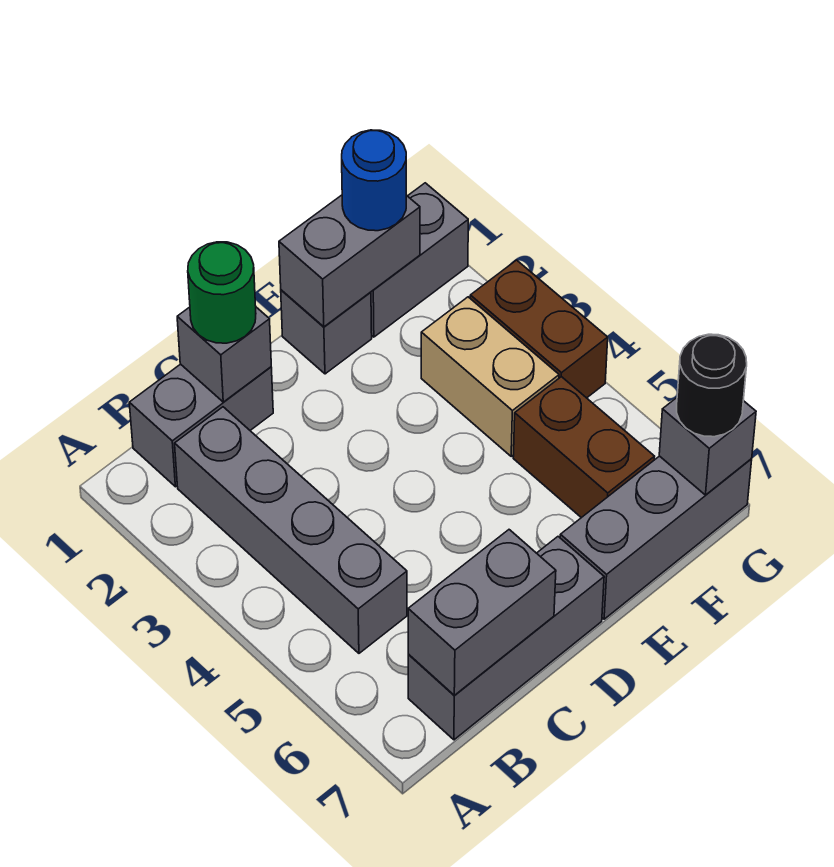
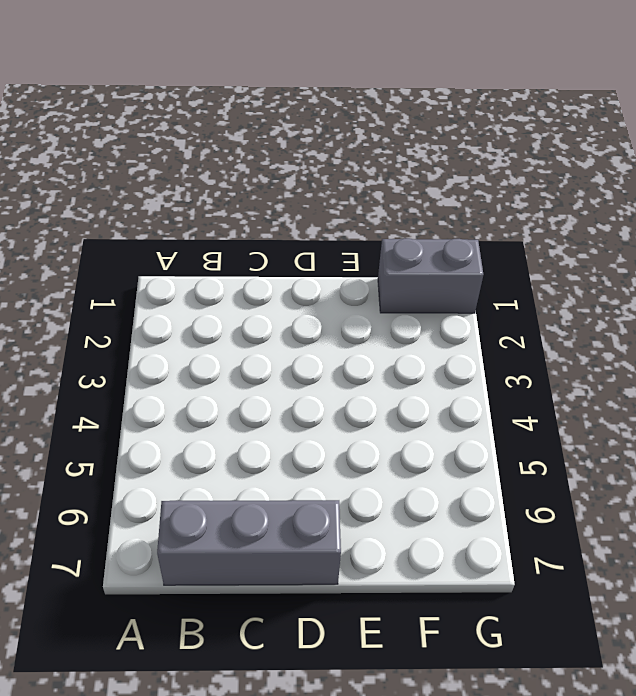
none -> grey brick B1:C1 level 1
none -> grey brick B2:B5 level 1
none -> grey brick E1 level 1

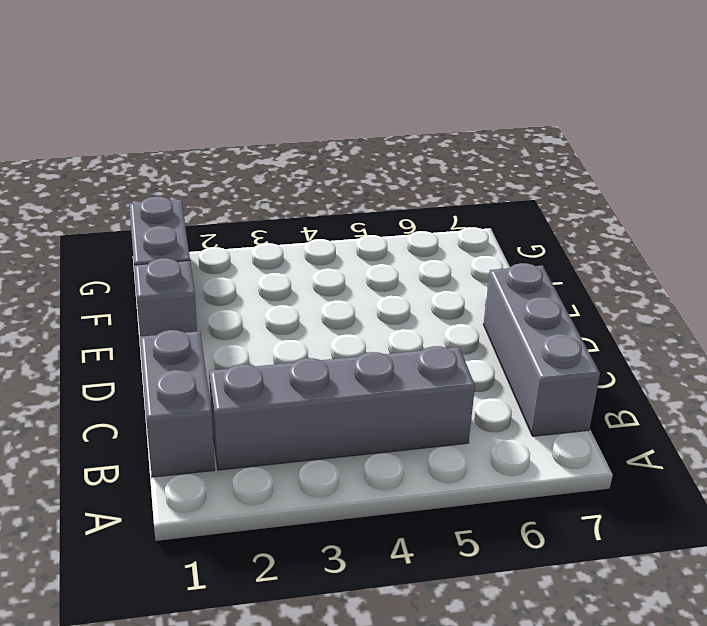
none -> grey brick E7:G7 level 1
none -> tan brick F3:F4 level 1
none -> brown brick F5:F6 level 1

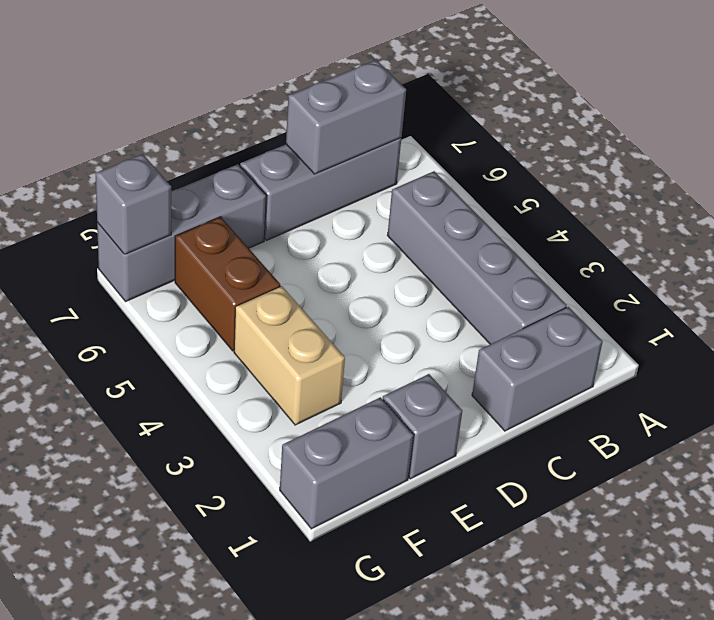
none -> brown brick G3:G4 level 1
none -> grey brick C1 level 2
none -> grey brick E1:F1 level 2

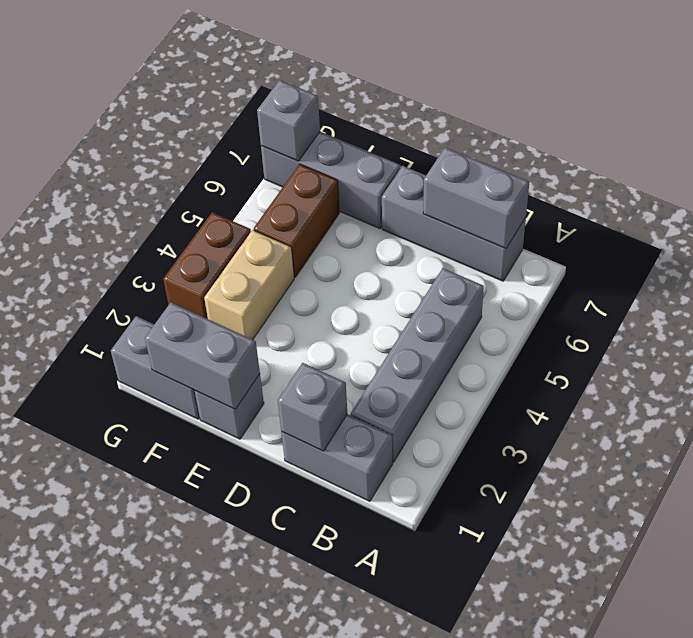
none -> green round brick C1 level 3
none -> blue round brick F1 level 3
none -> black round brick G7 level 3

